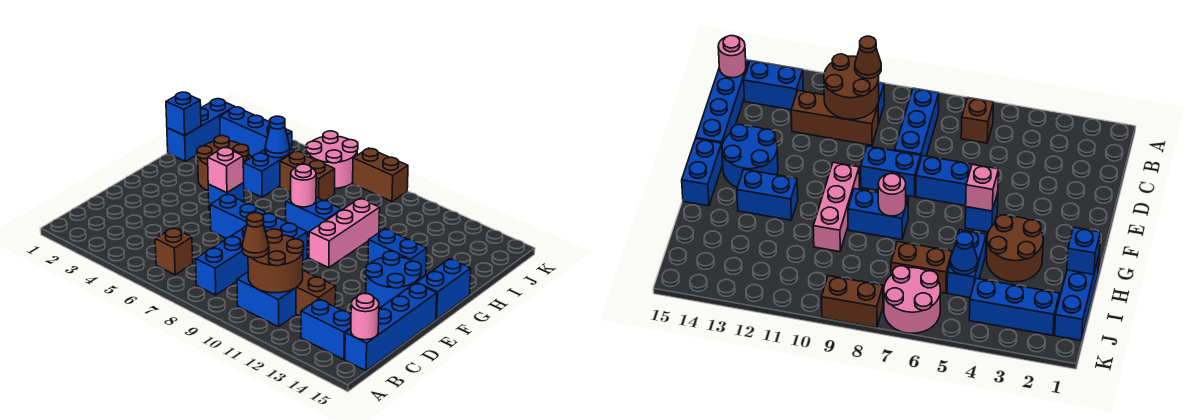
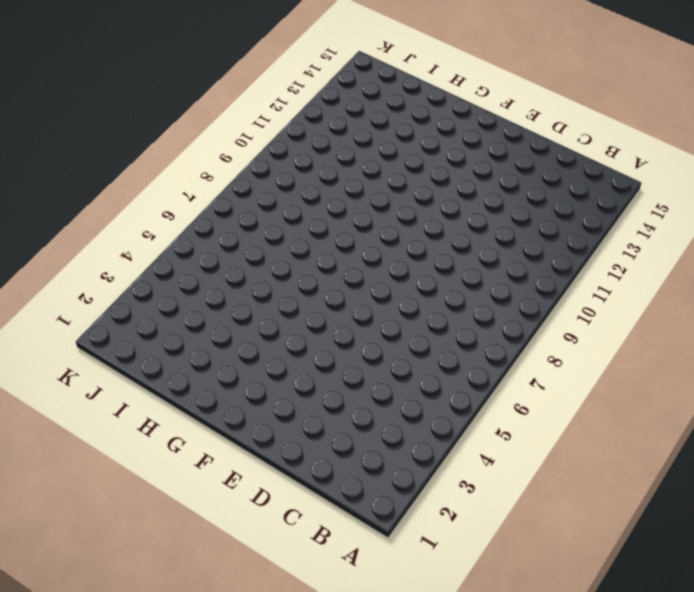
none -> brown brick B6 level 1
none -> blue brick B8:D8 level 1
none -> blue brick B10:B11 level 1

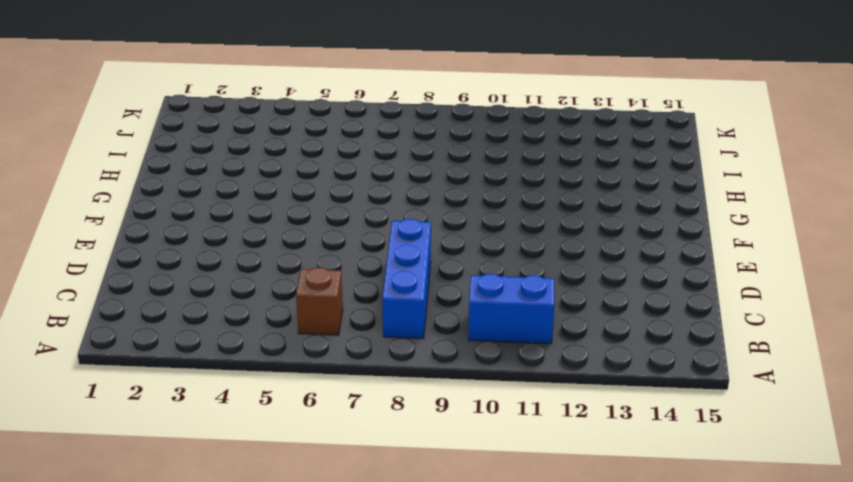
none -> blue brick B13:B14 level 1
none -> blue brick B15:E15 level 1
none -> brown brick C10:C12 level 1

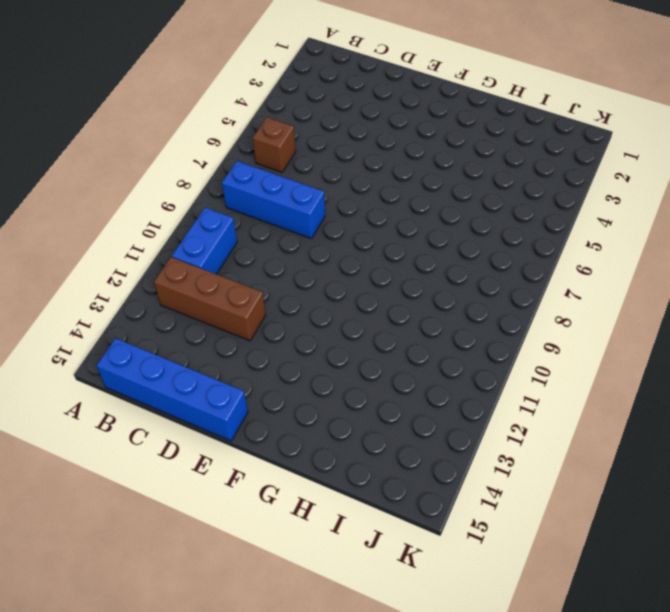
brown brick B12:D12 level 1 -> brown brick C10:C12 level 1
none -> blue brick B13:B14 level 1
none -> blue brick E6:E7 level 1
none -> blue brick E8:E9 level 1

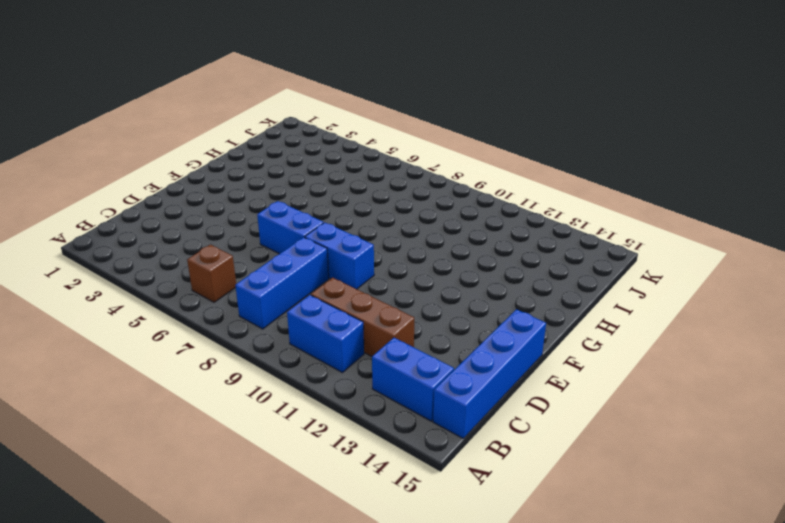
none -> blue round brick E13:F14 level 1
none -> blue brick F5 level 1
none -> pink brick F10:H10 level 1

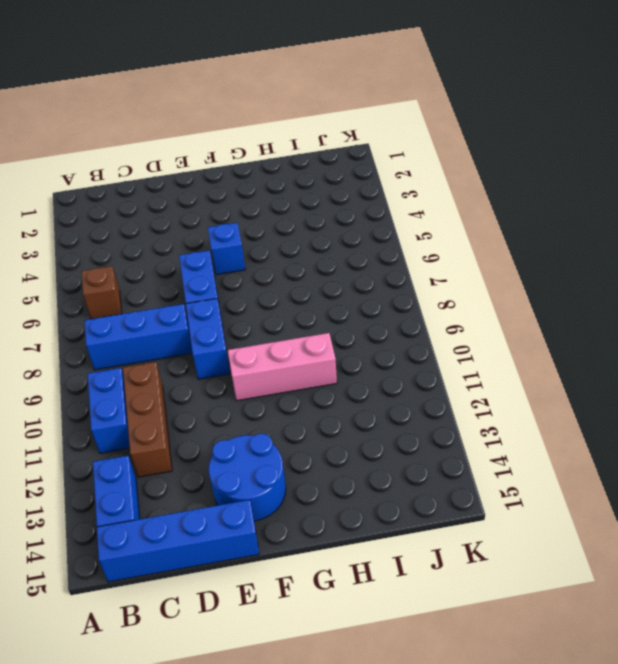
none -> blue brick F15:G15 level 1
none -> brown round brick G3:H4 level 1
none -> blue brick G8:G9 level 1

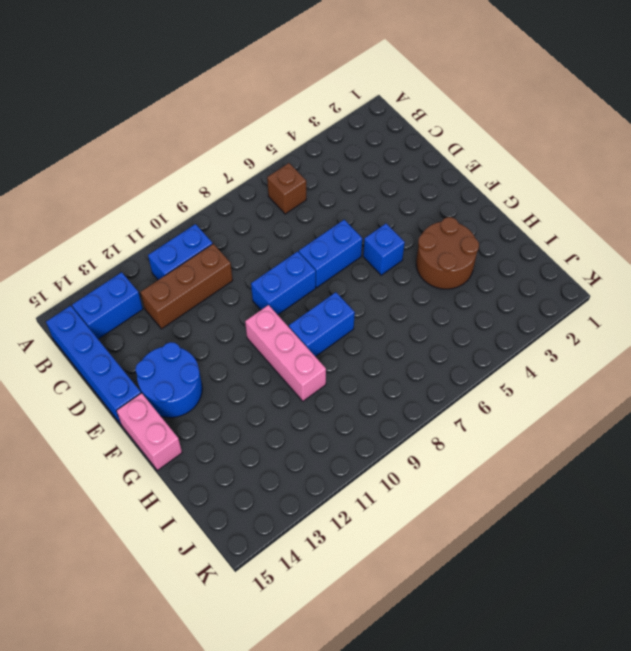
pink brick F15:G15 level 1 -> blue brick F15:G15 level 1
none -> blue brick B8:D8 level 1
none -> blue brick G12:G13 level 1
none -> blue brick H1:J1 level 1

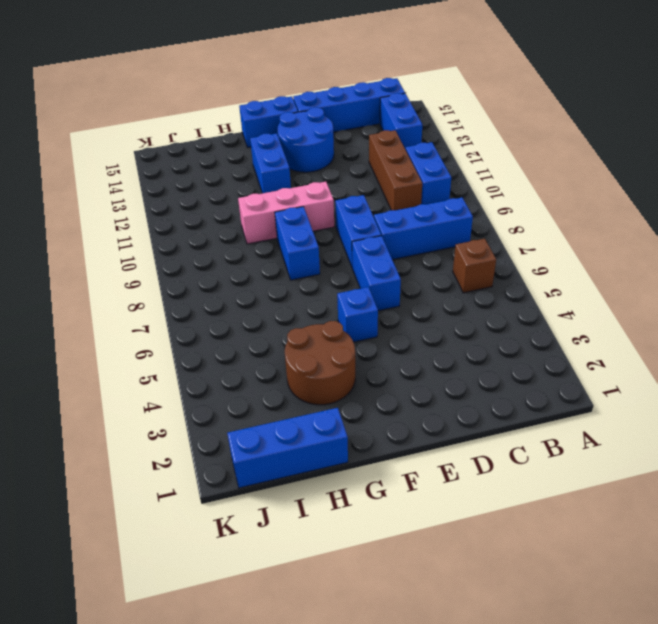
none -> blue brick H5:I5 level 1
none -> brown brick I6:I7 level 1
none -> blue brick J2:J4 level 1

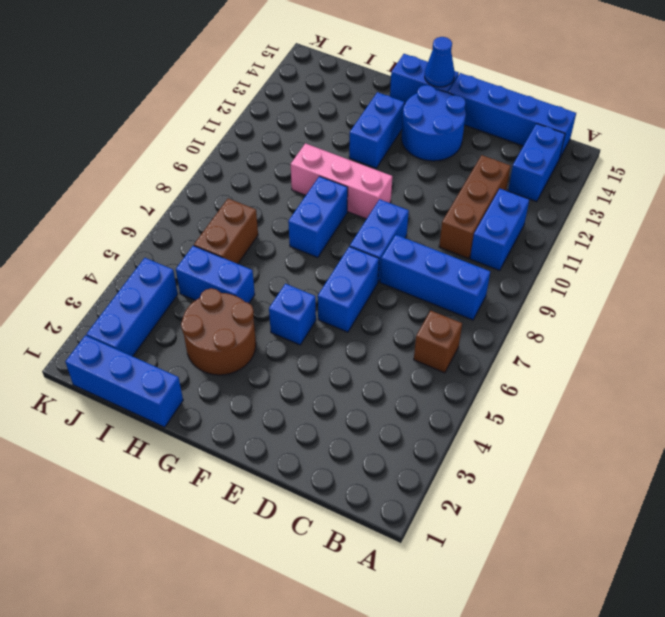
blue cone F15 level 2 -> blue cone I5 level 2
none -> pink round brick J6:K7 level 1
none -> brown brick K8:K9 level 1
none -> brown round brick B10:C11 level 2

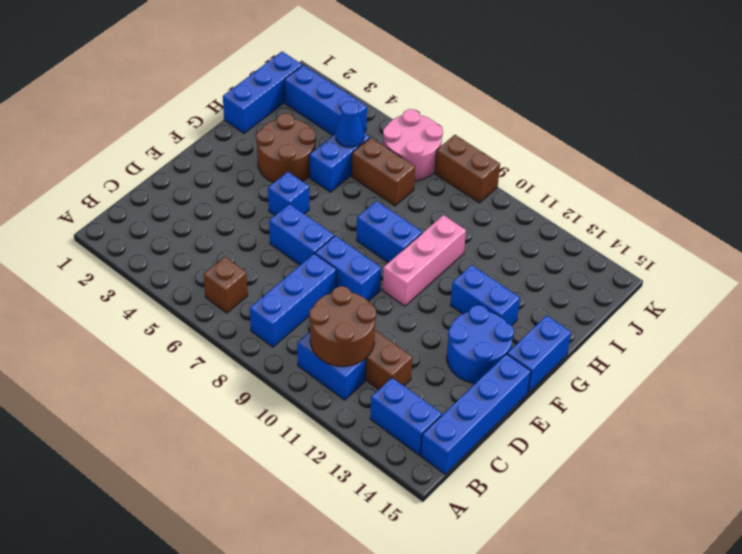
none -> pink round brick B15 level 2
none -> pink brick F5 level 2
none -> pink round brick G8 level 2

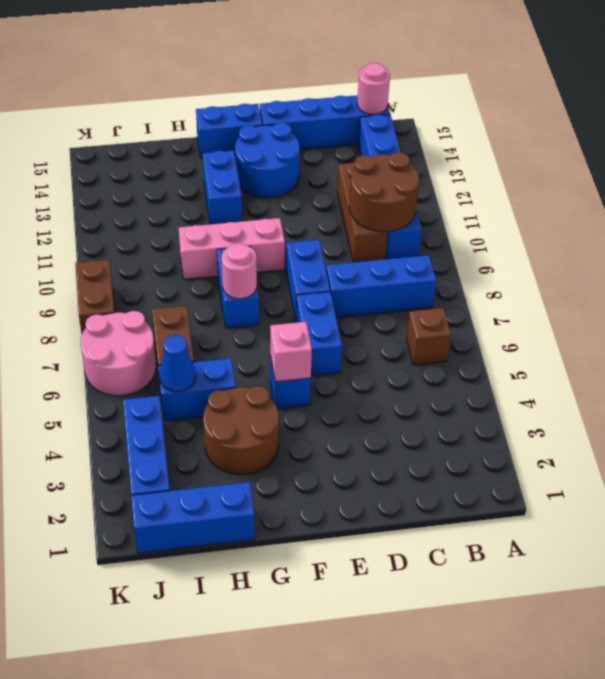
none -> blue brick H1 level 2
none -> brown cone B10 level 3

